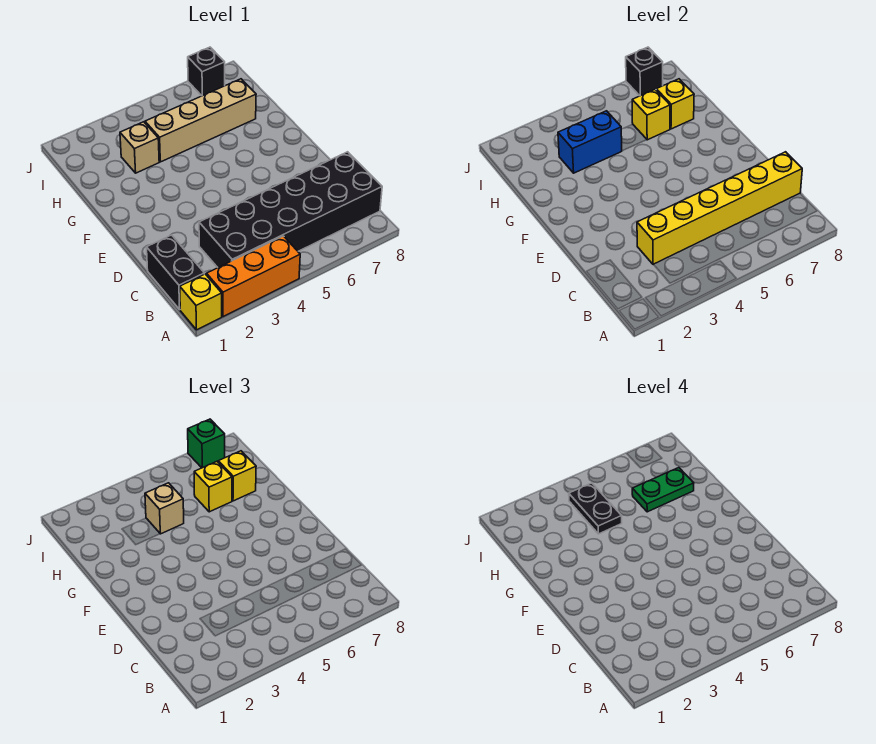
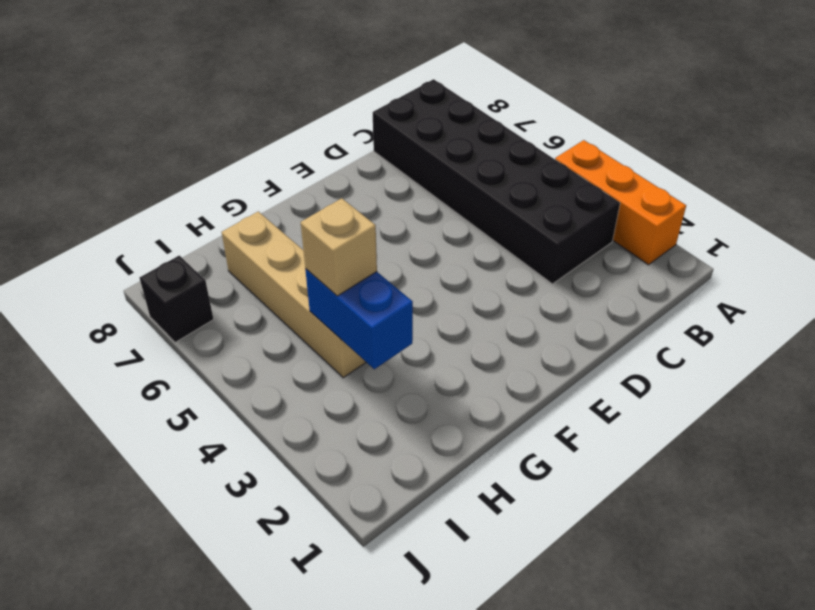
none -> yellow brick A1 level 1
none -> black brick B1:C1 level 1
none -> tan brick H3 level 1

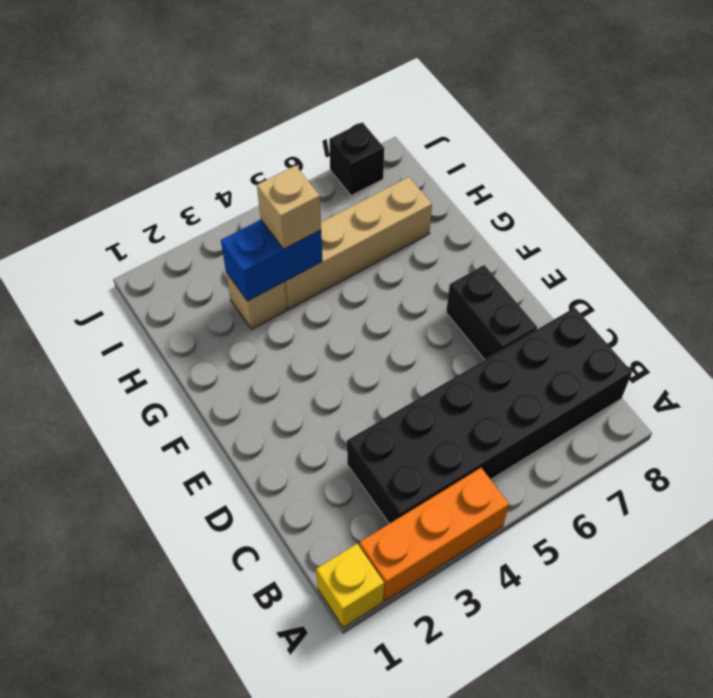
black brick D7:E7 level 1 -> black brick B1:C1 level 1
none -> yellow brick C3:C8 level 2
none -> yellow brick H6 level 2
none -> yellow brick H7 level 2

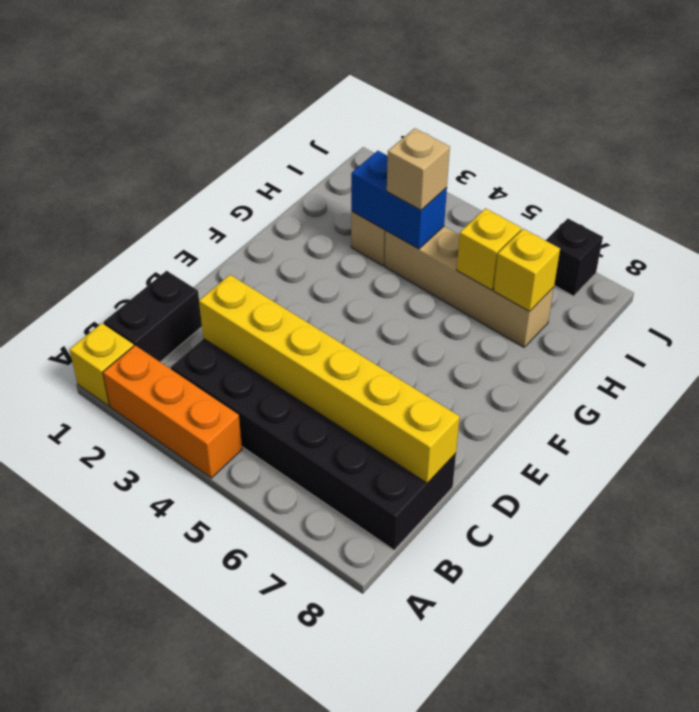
none -> black brick J7 level 2
none -> yellow brick H6 level 3
none -> yellow brick H7 level 3

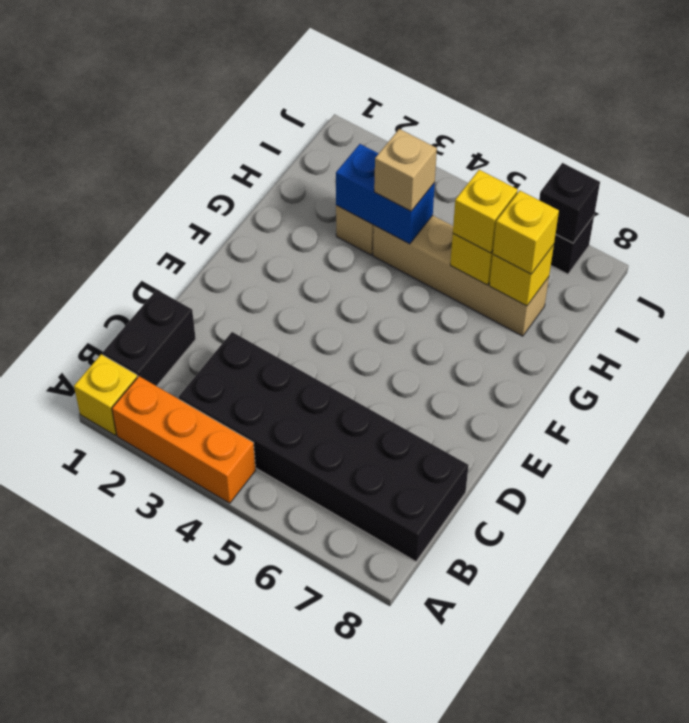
none -> yellow brick C3:C8 level 2
none -> green brick J7 level 3
none -> black plate H4:I4 level 4

